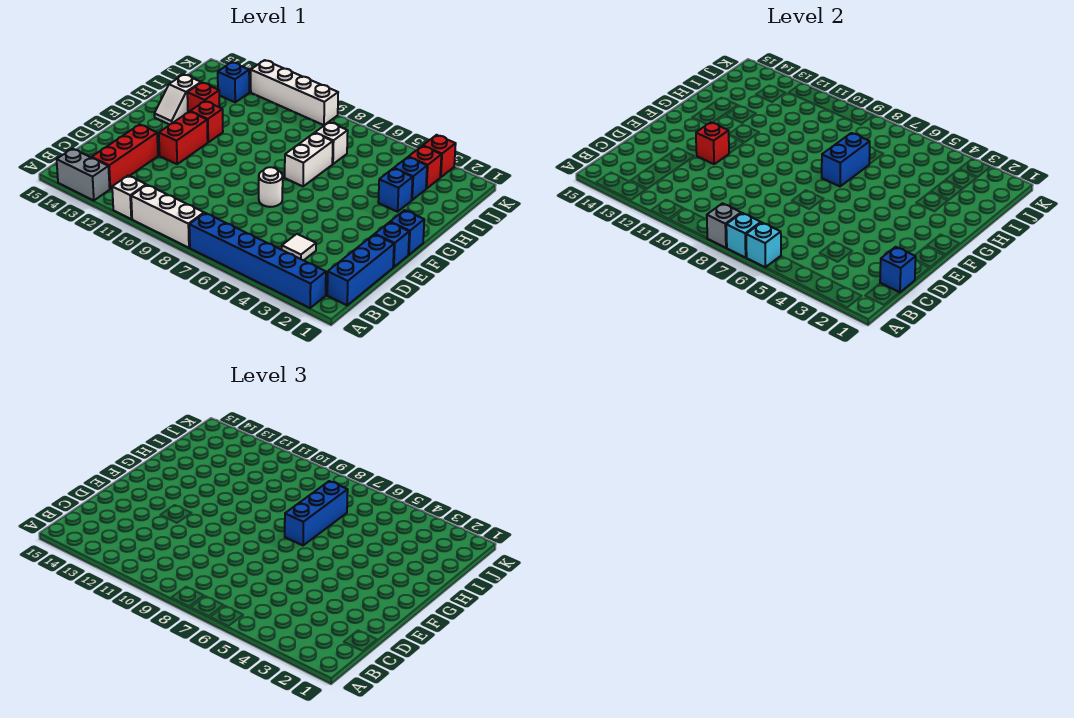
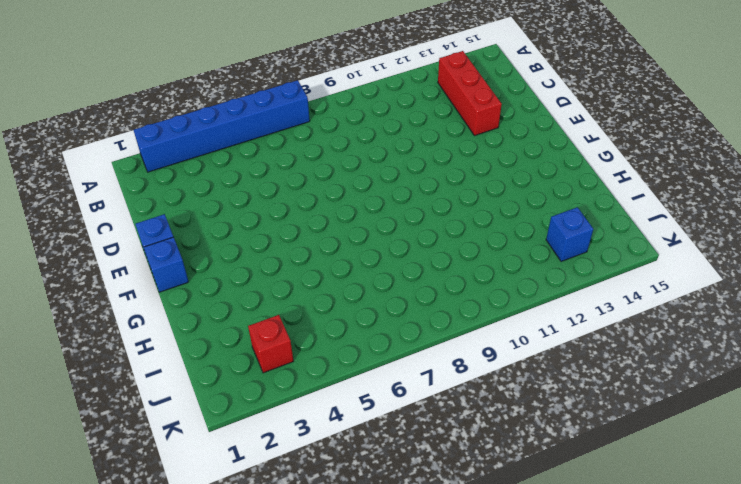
none -> white brick A8:A10 level 1
none -> white brick A11 level 1
none -> grey brick A13:A14 level 1

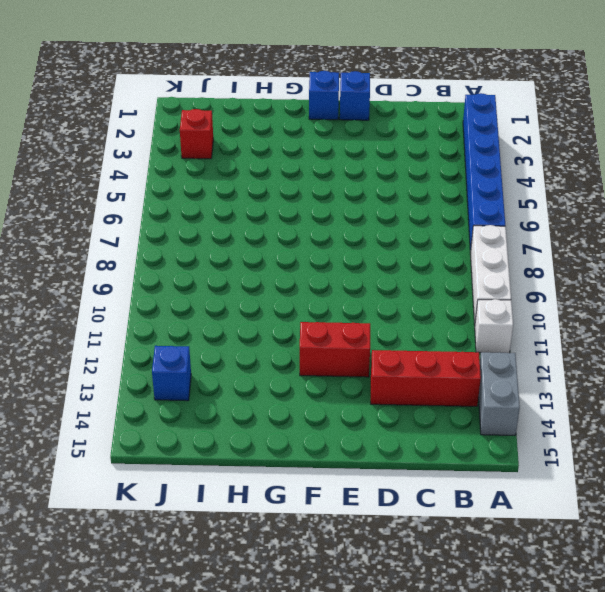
none -> blue brick B1:D1 level 1
none -> white tile C4 level 1
none -> white round brick E7 level 1

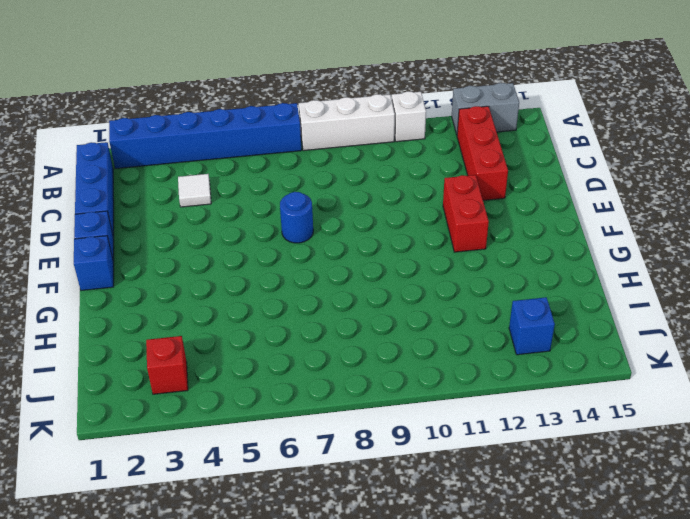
blue round brick E7 level 1 -> white round brick E7 level 1
none -> white brick G7:H7 level 1
none -> red brick G12 level 1
none -> white slope G14:H14 level 1 top H

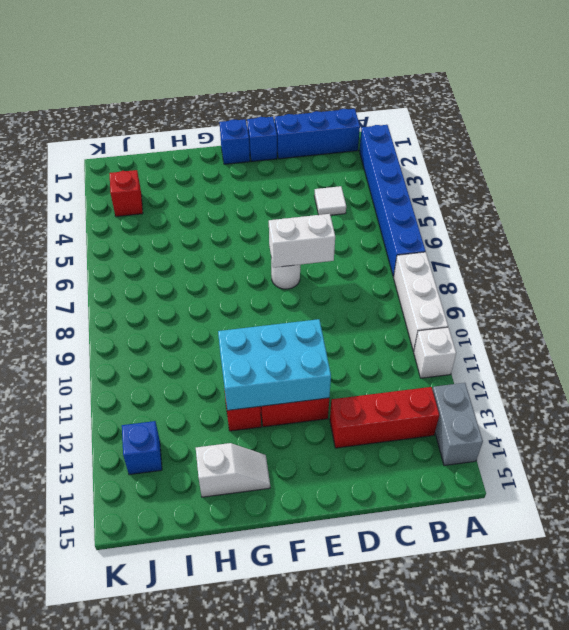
white brick D7:E7 level 2 -> white brick G7:H7 level 1
cyan brick E11:G12 level 2 -> red brick E12 level 2
none -> blue brick H3 level 1
none -> red brick H13 level 1
none -> blue brick I3 level 1

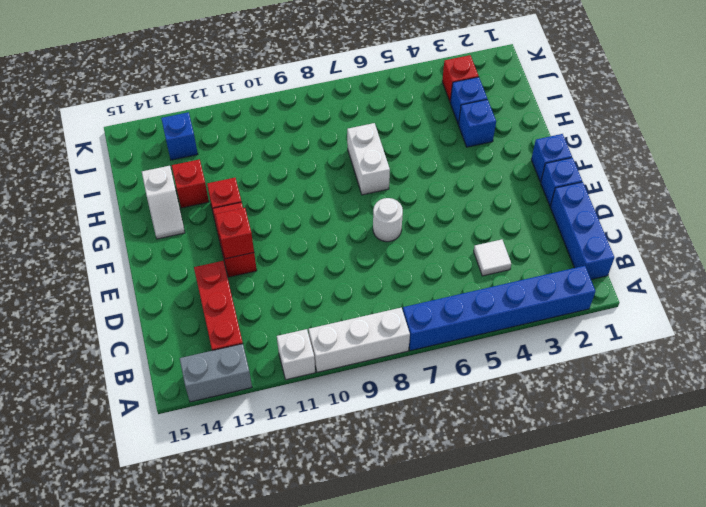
none -> white brick I7 level 1
none -> red brick K3 level 1
none -> white brick K9:K12 level 1

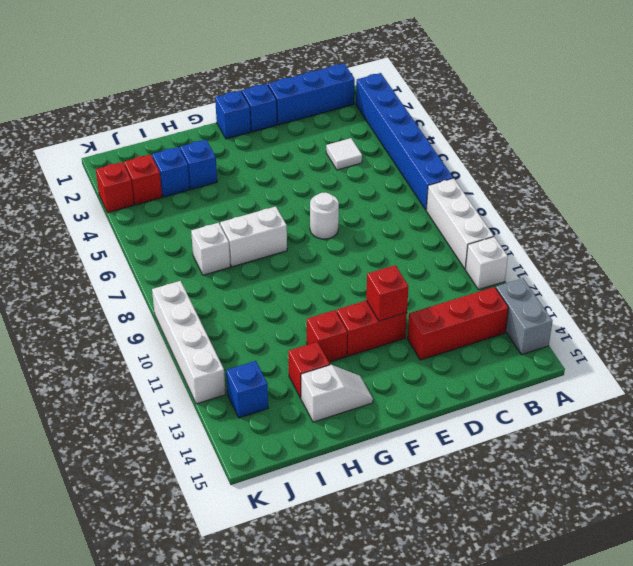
none -> cyan brick A6 level 2
none -> cyan brick A7 level 2
none -> grey brick A8 level 2

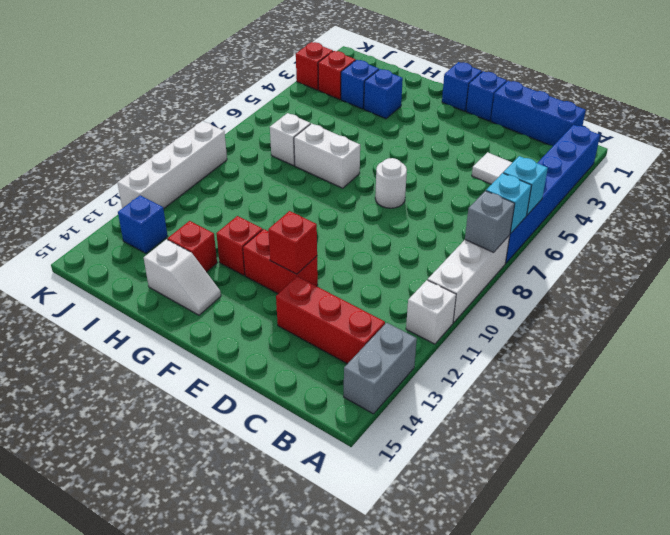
none -> blue brick C1 level 2
none -> blue brick G7:H7 level 2
none -> blue brick G7:I7 level 3

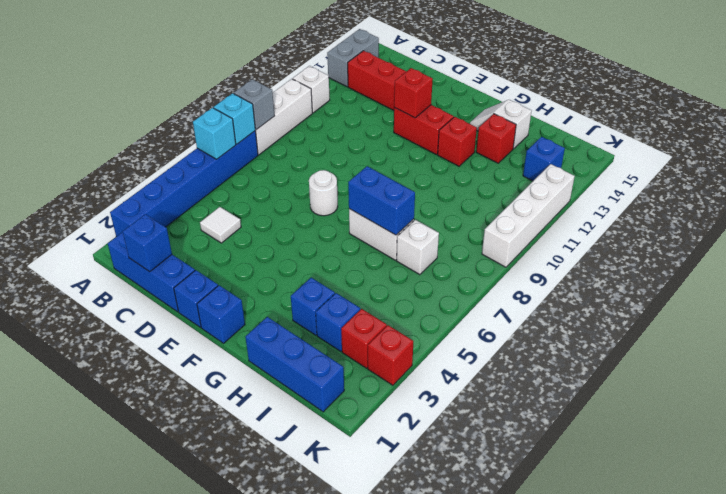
blue brick H1:J1 level 1 -> blue brick G7:I7 level 3

